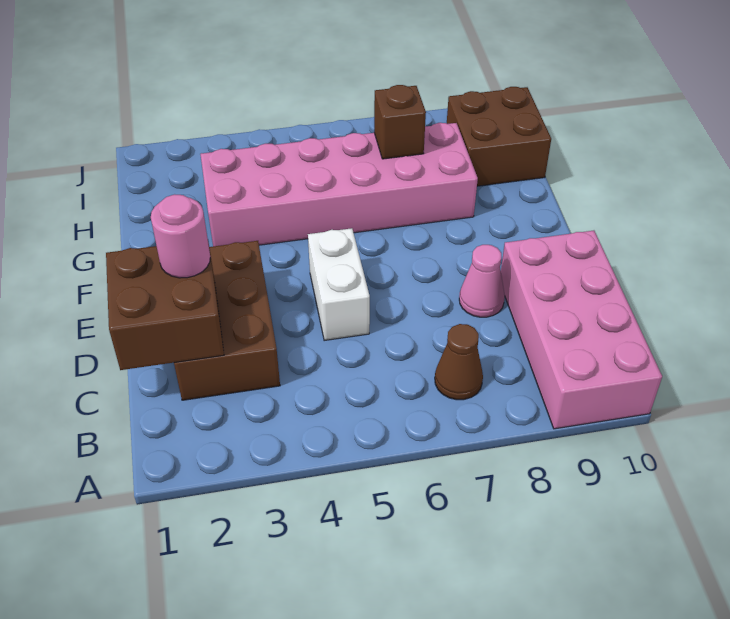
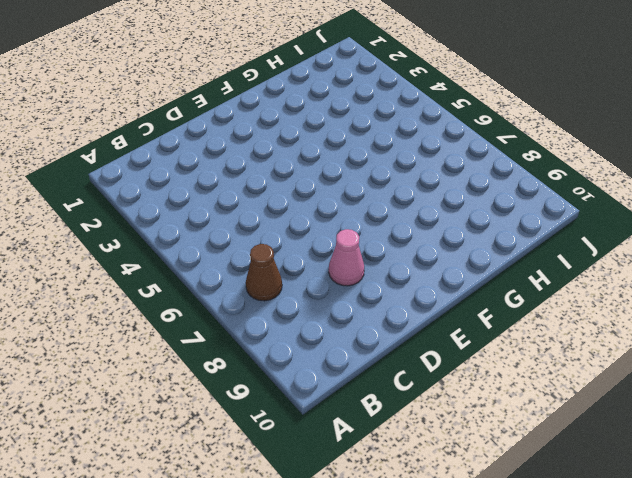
none -> pink brick A9:D10 level 1
none -> brown brick C2:E3 level 1

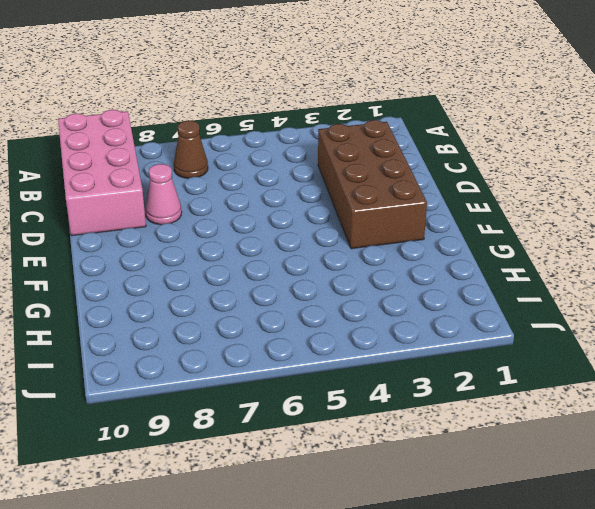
brown brick C2:F3 level 1 -> brown brick C2:E3 level 1
none -> white brick D5:E5 level 1
none -> pink brick G3:H8 level 1

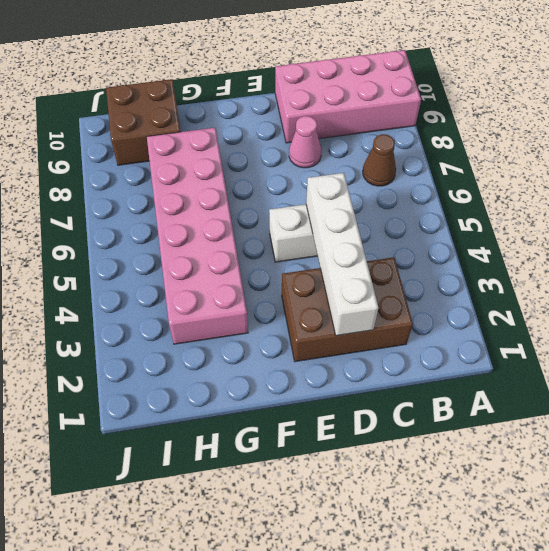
white brick D2:D5 level 2 -> brown brick C1:D2 level 2
none -> brown brick H7 level 2
none -> pink round brick D2 level 3

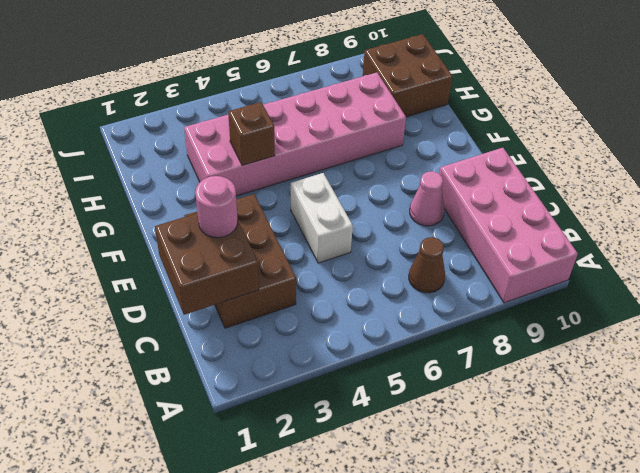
brown brick G4 level 2 -> brown brick H7 level 2

